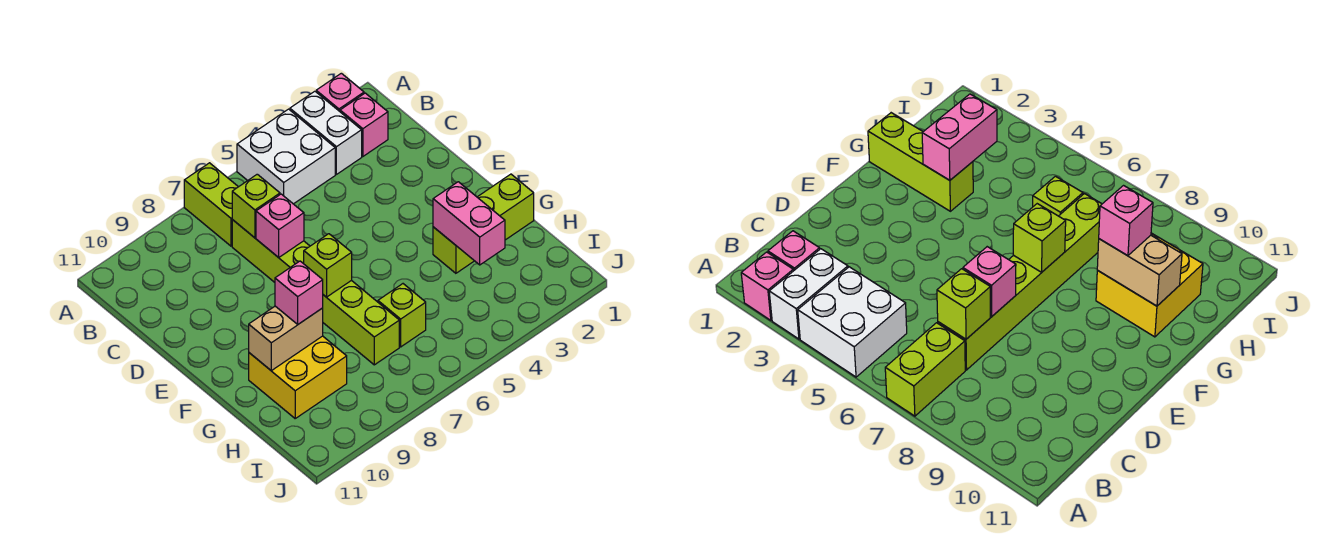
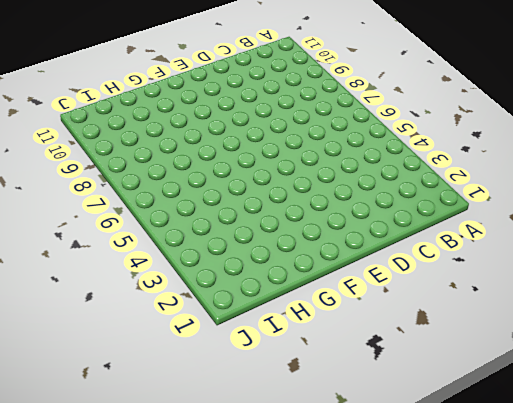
none -> pink brick A2 level 1
none -> white brick A3:B3 level 1
none -> white brick A4:B5 level 1

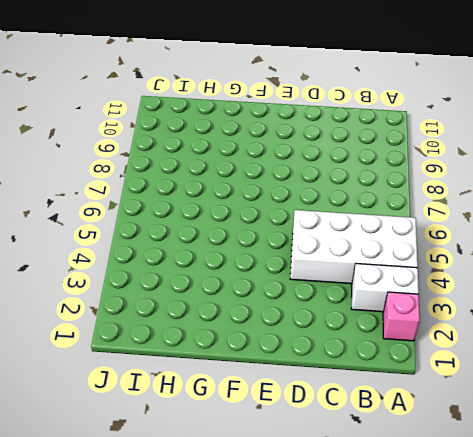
white brick A4:D5 level 1 -> white brick A4:B5 level 1
none -> lime brick A7:B7 level 1
none -> pink brick B2 level 1
none -> lime brick C7:H7 level 1

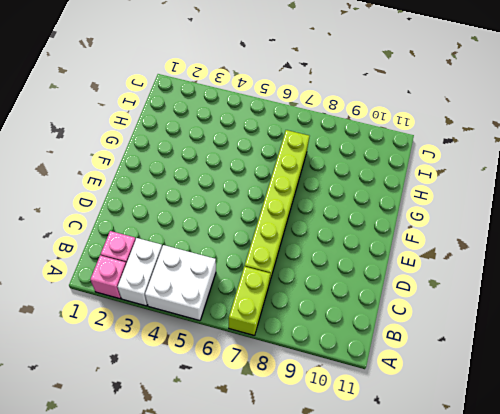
none -> lime brick G1:G3 level 1
none -> yellow brick G9:H10 level 1
none -> lime brick H6 level 1

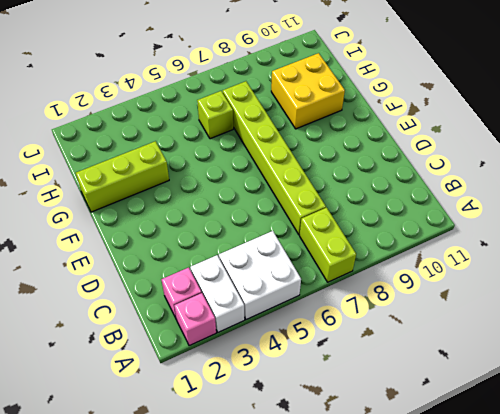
none -> lime brick C7 level 2
none -> pink brick D7 level 2
none -> lime brick F7 level 2

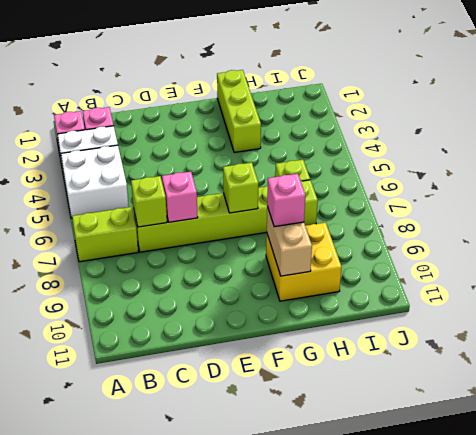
none -> pink brick G3:H3 level 2

